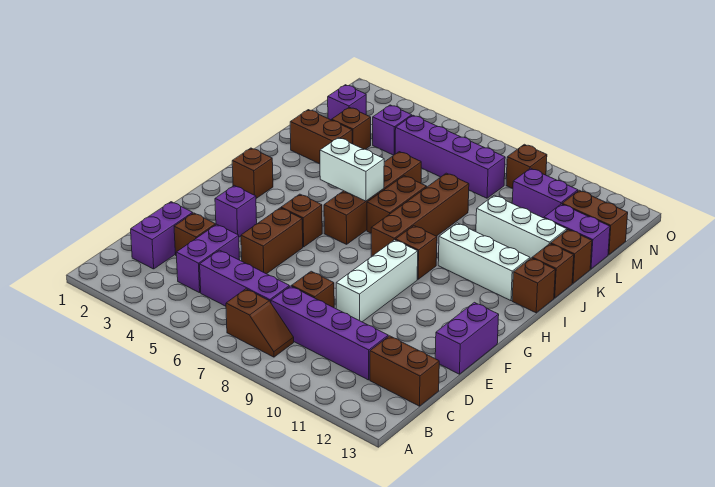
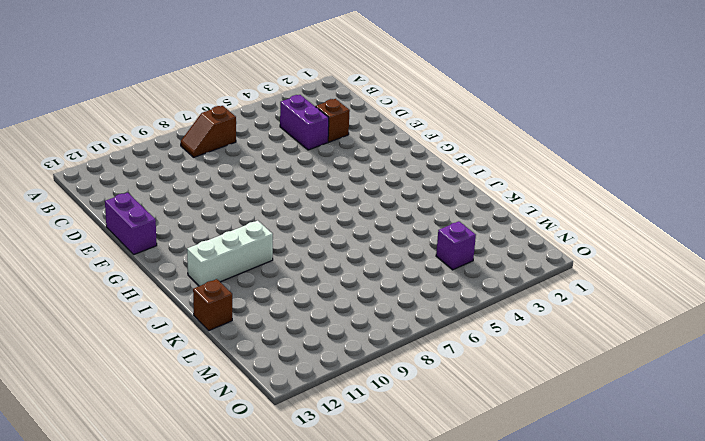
none -> purple brick C2:D2 level 1
none -> purple brick C5:C7 level 1
none -> purple brick C8:C11 level 1
none -> brown brick C12:C13 level 1

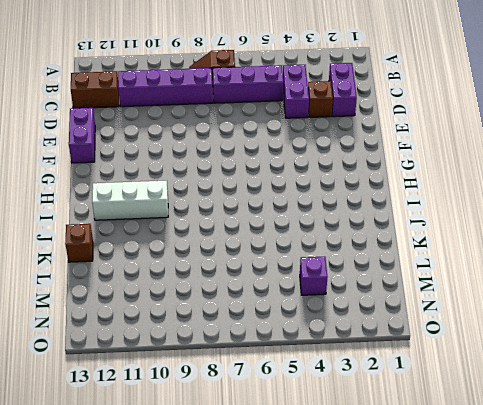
none -> brown brick D8 level 1
none -> brown brick E5:F5 level 1
none -> white brick E9:G9 level 1
none -> purple brick F3 level 1

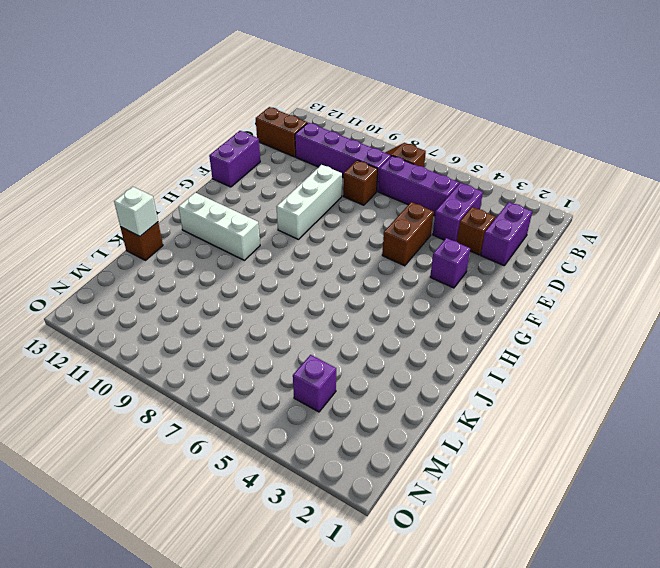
white brick K13 level 2 -> none
none -> brown brick G5 level 1
none -> brown brick H2 level 1
none -> brown brick H6:K6 level 1
none -> brown brick H8:K8 level 1

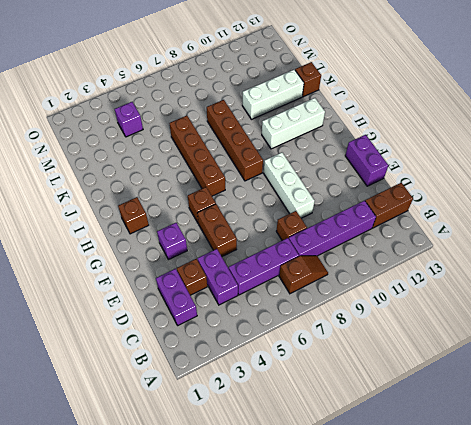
none -> brown brick H9 level 1
none -> brown brick I7:J7 level 1
none -> brown brick I13 level 1
none -> brown brick J13 level 1

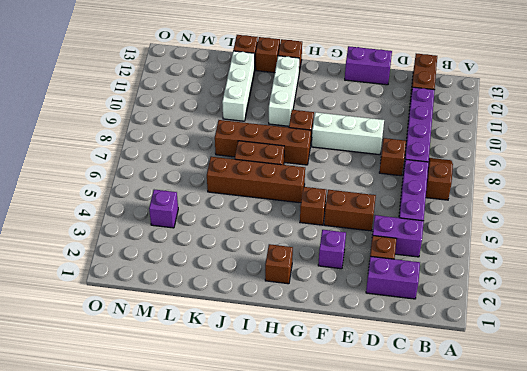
none -> brown brick K2:K3 level 1
none -> brown brick L3 level 1
none -> purple brick L12:L13 level 1
none -> purple brick M2 level 1

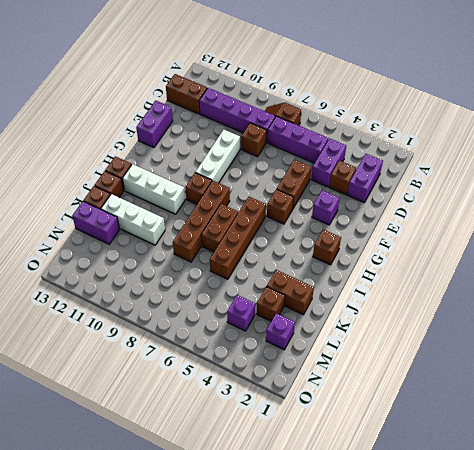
none -> purple brick M5:M8 level 1
none -> purple brick M10:M11 level 1
none -> brown brick M12:M13 level 1
none -> brown brick N9 level 1

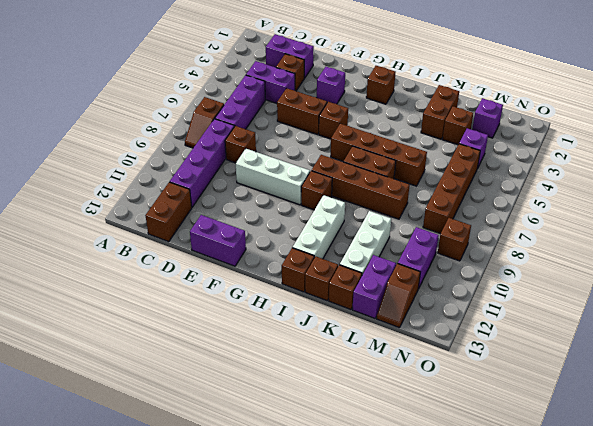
brown brick M5:M8 level 1 -> purple brick M5:M8 level 1
brown slope M12:M13 level 1 top 12 -> brown brick M12:M13 level 1
none -> white brick I5:I6 level 2

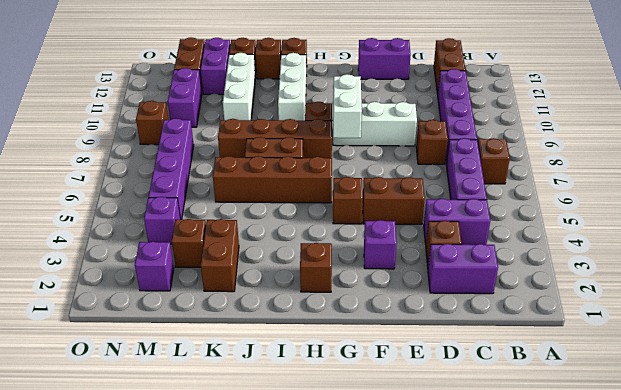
white brick G8:G9 level 2 -> white brick I5:I6 level 2

